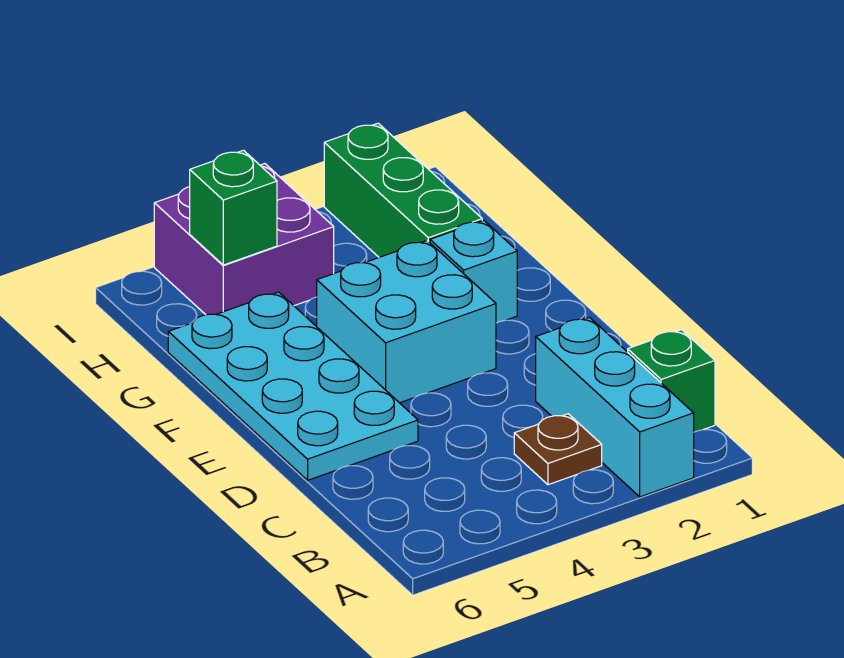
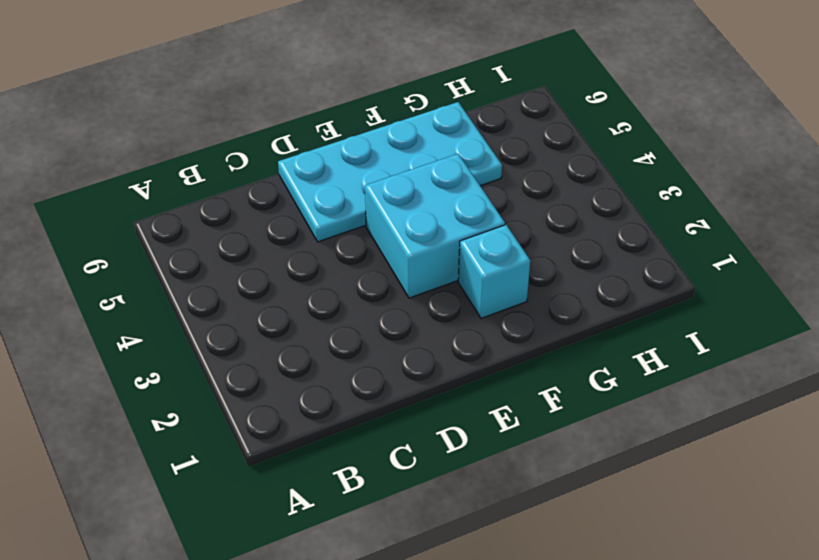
none -> cyan brick A2:C2 level 1
none -> green brick B1 level 1

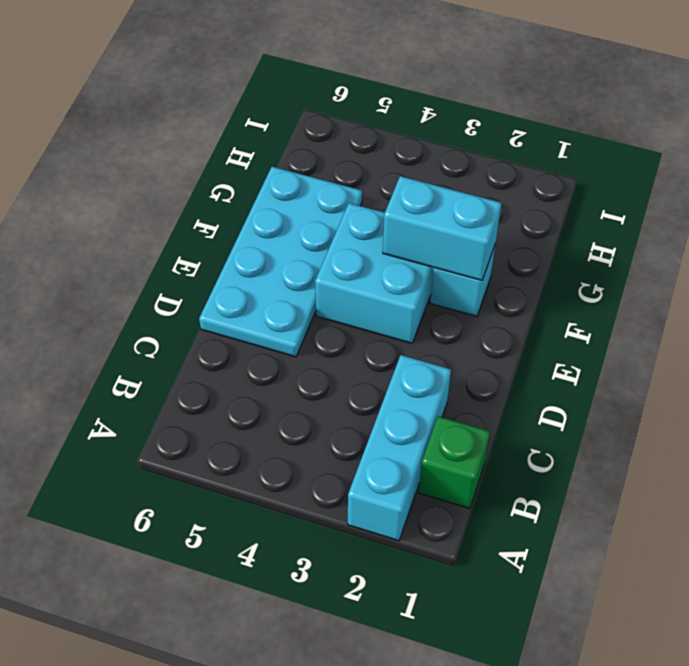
cyan brick F2:F3 level 2 -> none
none -> brown plate B3 level 1
none -> green brick G2:I2 level 1

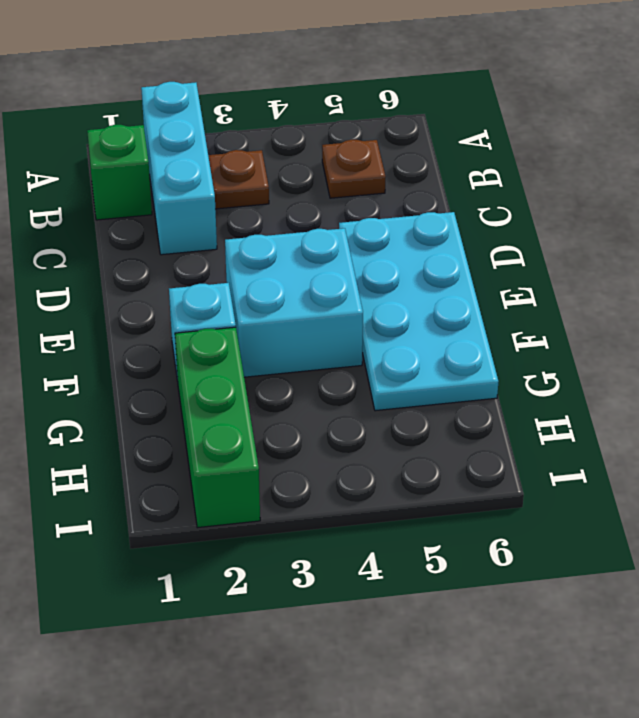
brown plate B5 level 1 -> none
none -> purple brick H4:I5 level 1
none -> green brick H5 level 2

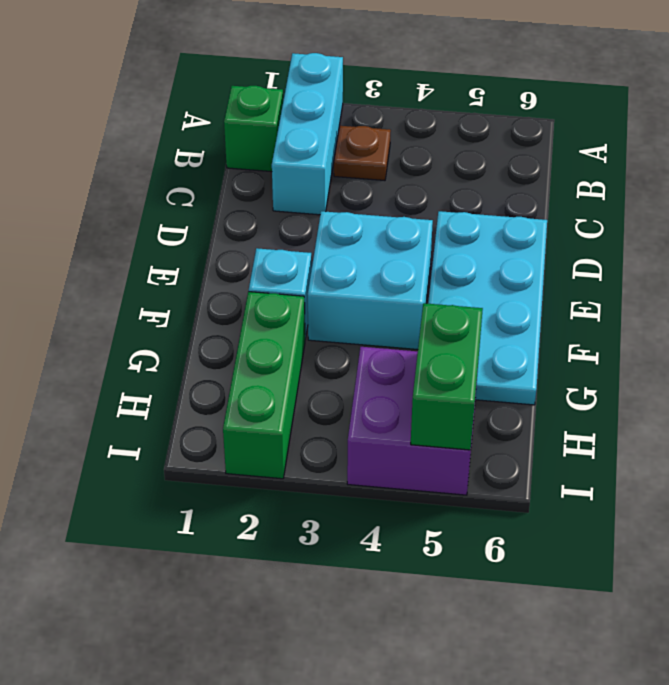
green brick H5:I5 level 2 -> green brick H5 level 2

